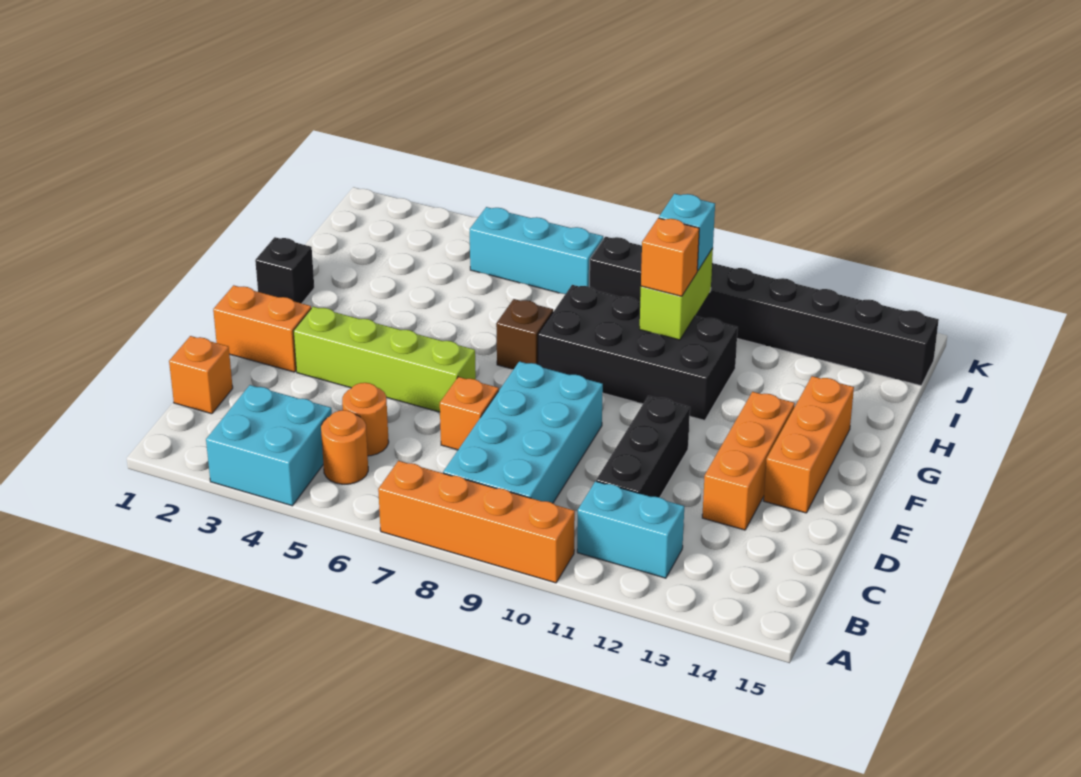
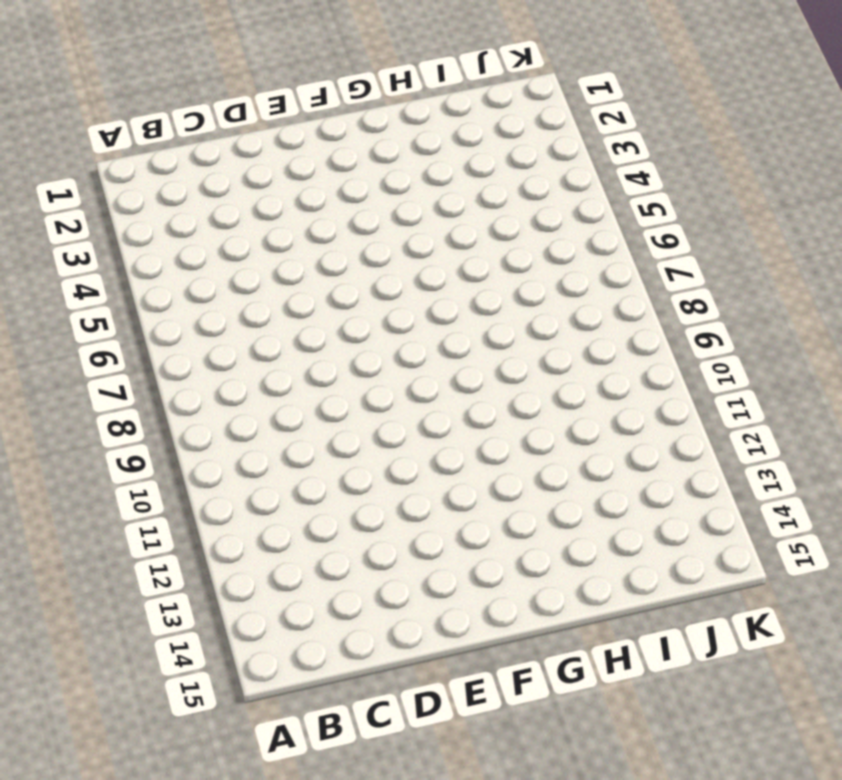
none -> cyan brick A3:B4 level 1
none -> orange brick A7:A10 level 1
none -> orange round brick B5 level 1

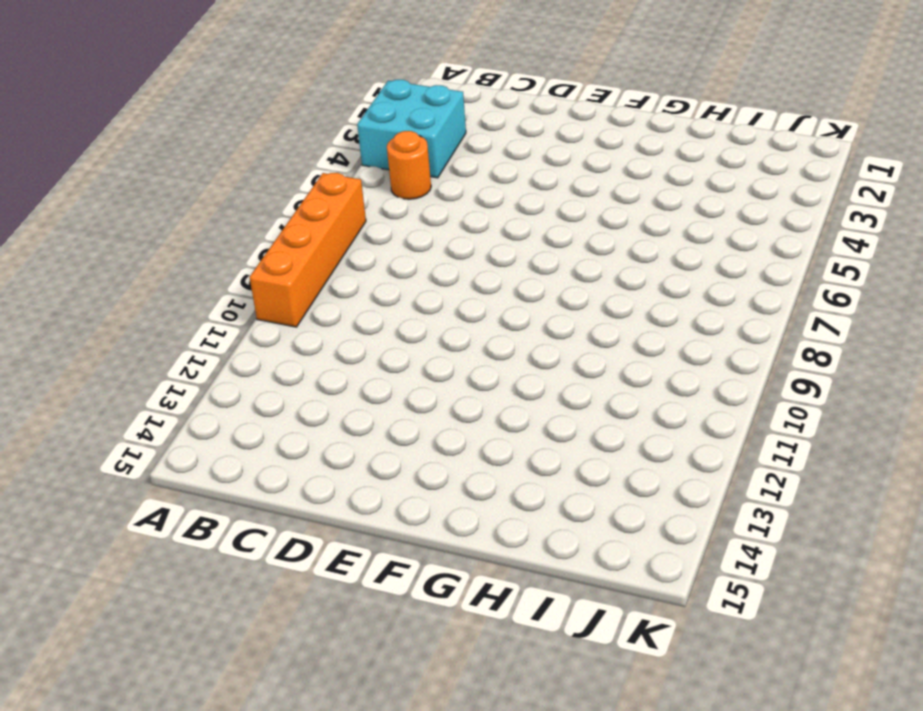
none -> cyan brick B8:E9 level 1
none -> cyan brick B11:B12 level 1
none -> orange brick C1 level 1

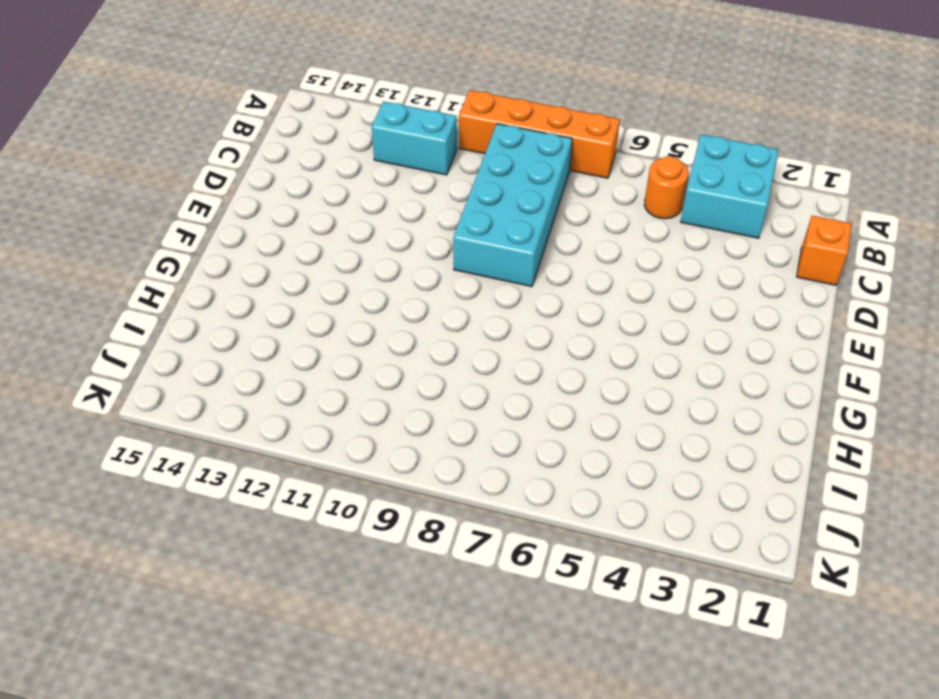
none -> orange round brick C5 level 1
none -> black brick C11:E11 level 1
none -> orange brick D7 level 1

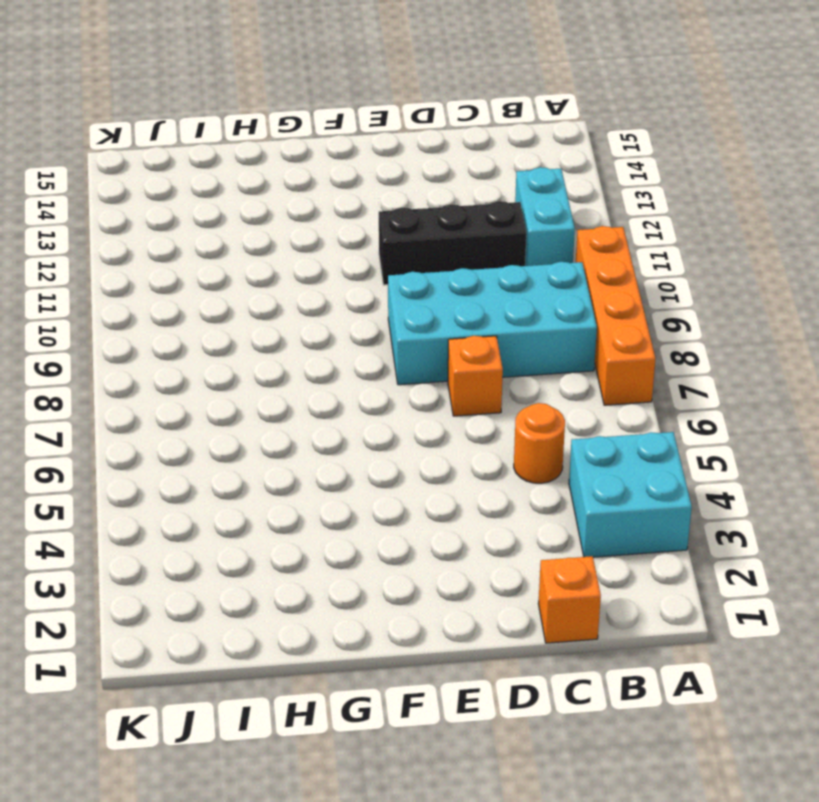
none -> orange round brick B5 level 1
none -> orange brick D13:F13 level 1
none -> orange brick E1:E2 level 1

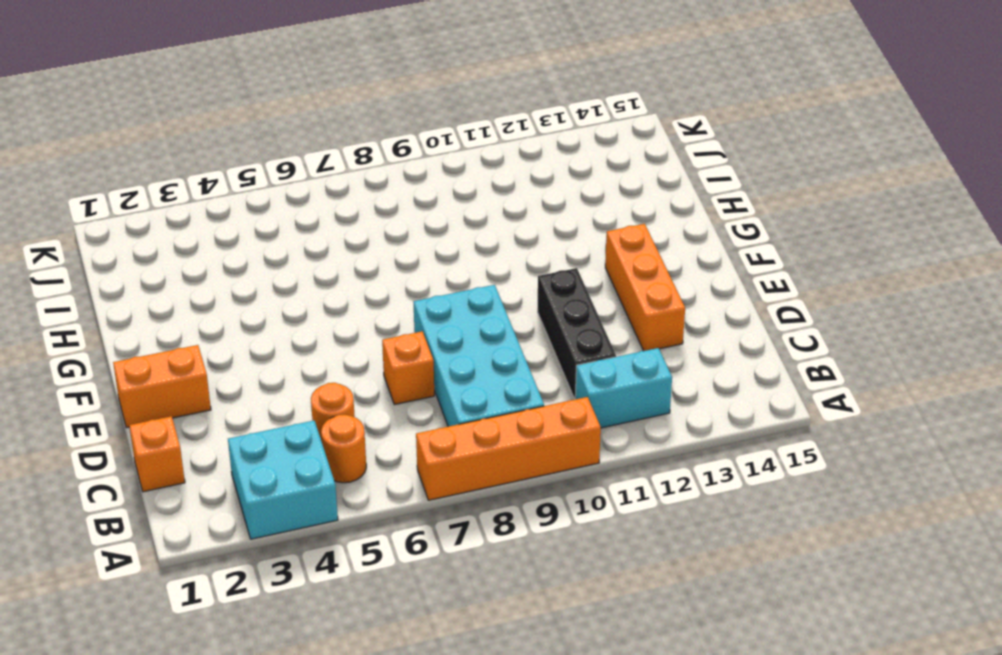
none -> lime brick E3:E6 level 1
none -> orange brick E14:G14 level 1
none -> black brick G1 level 1

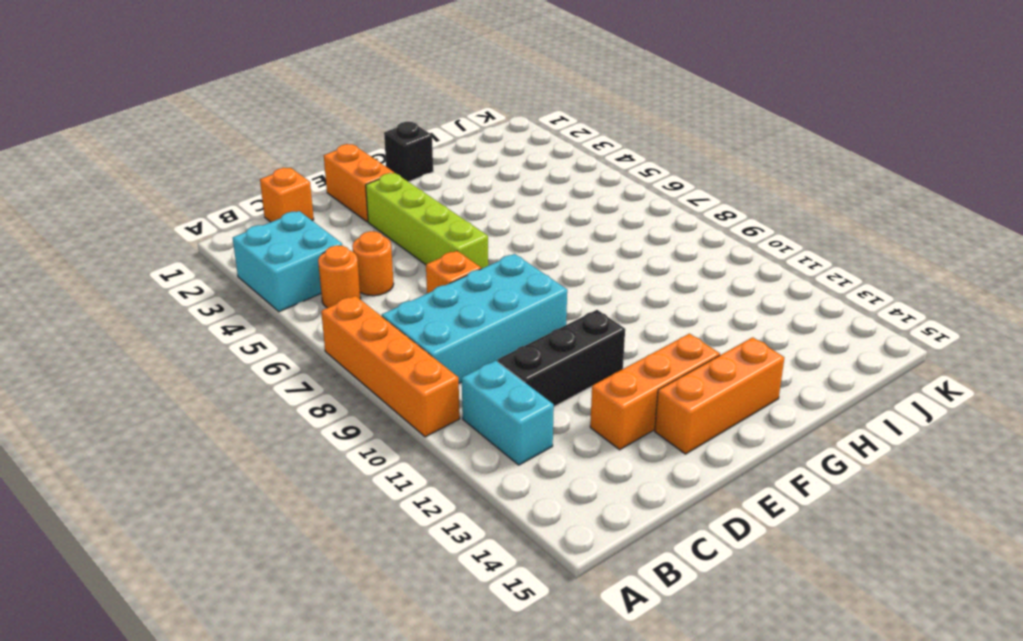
none -> brown brick G7 level 1
none -> black brick G8:H11 level 1
none -> cyan brick J5:J7 level 1

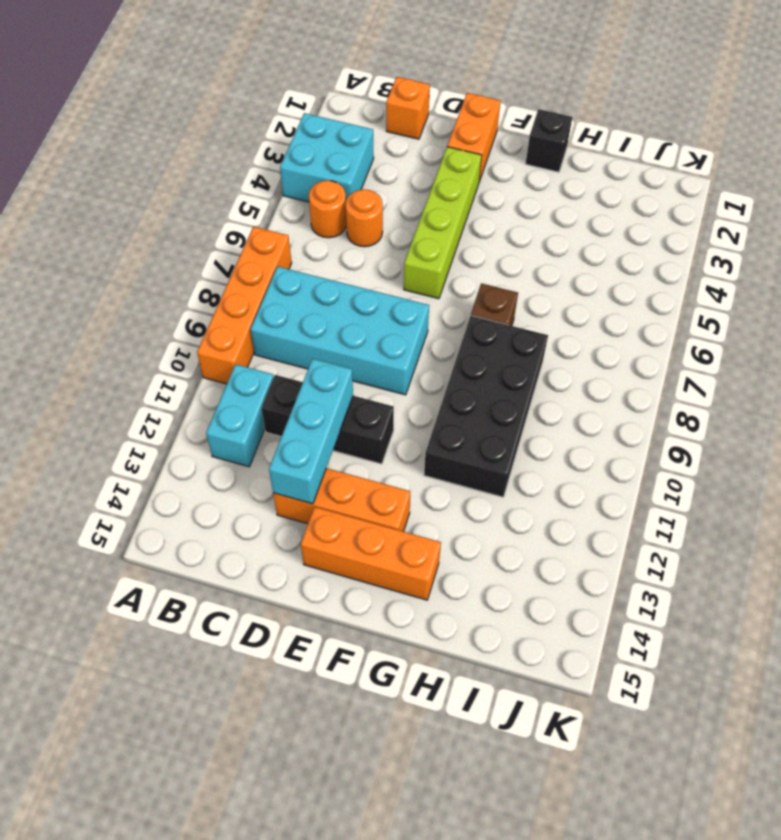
cyan brick D11:D13 level 2 -> cyan brick J5:J7 level 1
none -> orange brick D7 level 1
none -> black brick J8:J15 level 1
none -> lime brick H10:I10 level 2

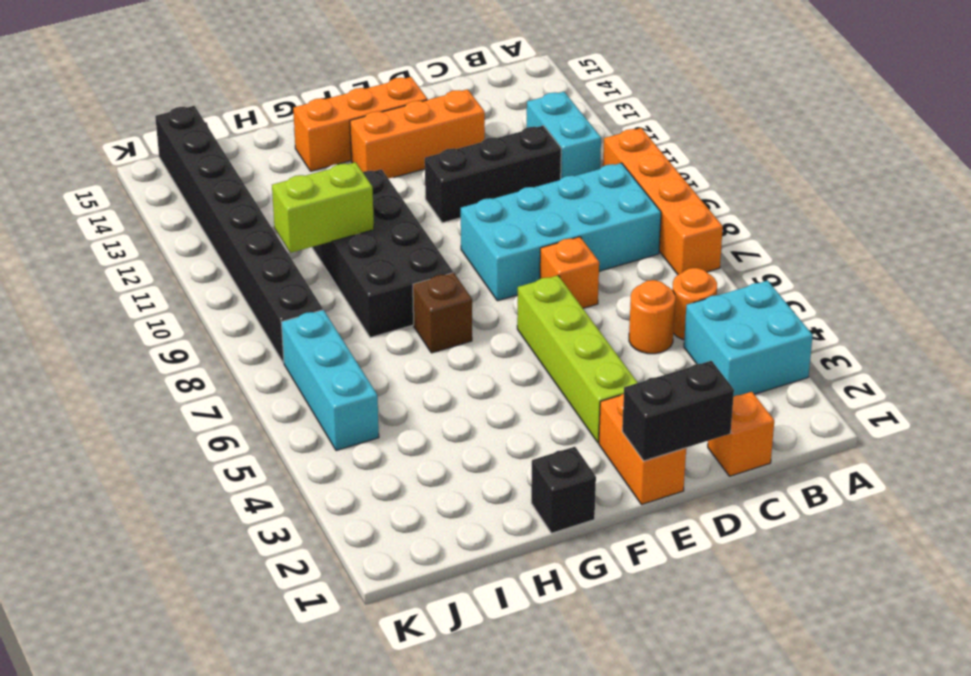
black brick D1:E1 level 2 -> none
none -> orange brick H10 level 3
none -> cyan brick I10 level 3

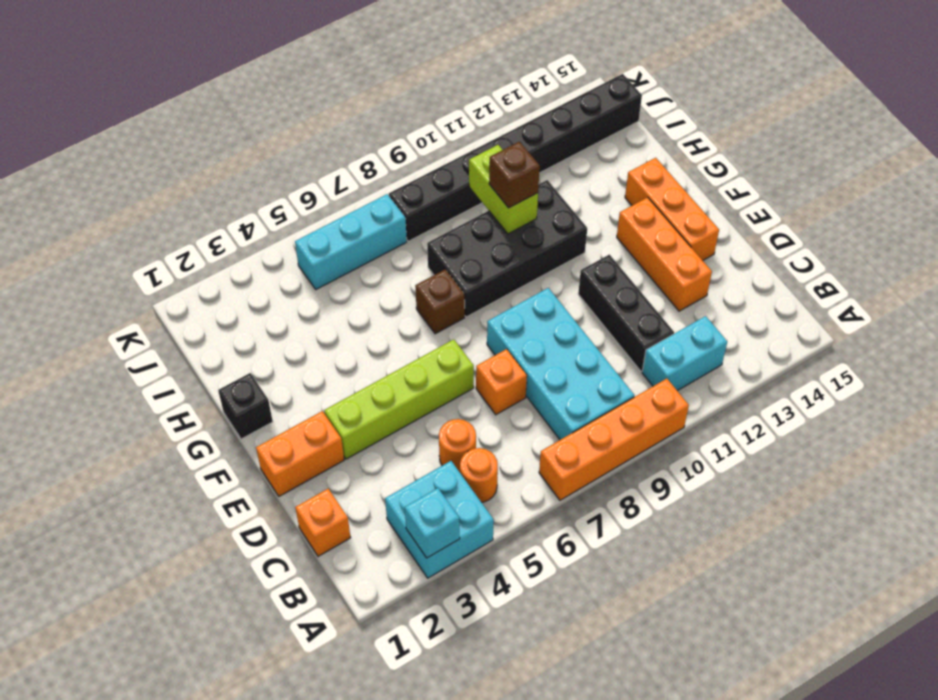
cyan brick A3 level 2 -> cyan brick I10 level 3
brown brick H10 level 3 -> orange brick H10 level 3

